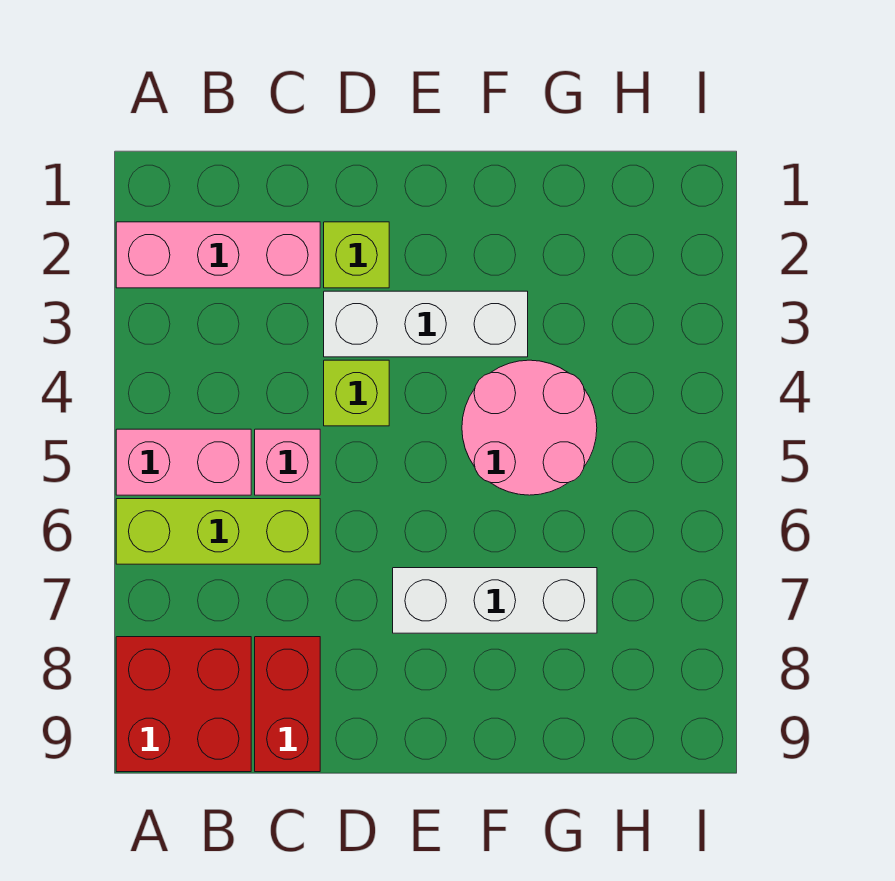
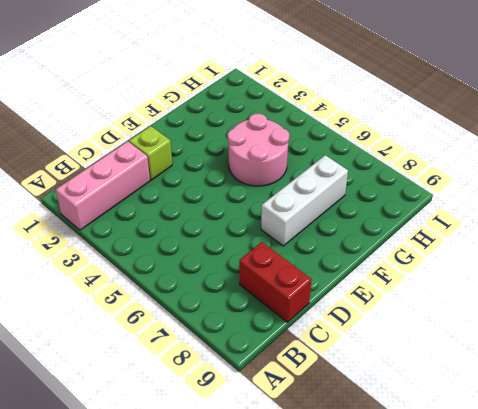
none -> pink brick A5:B5 level 1
none -> lime brick A6:C6 level 1

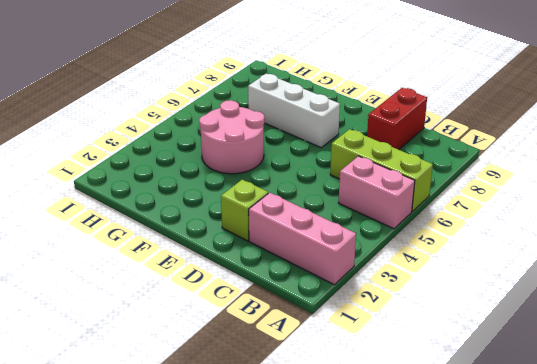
none -> red brick A8:B9 level 1
none -> pink brick C5 level 1

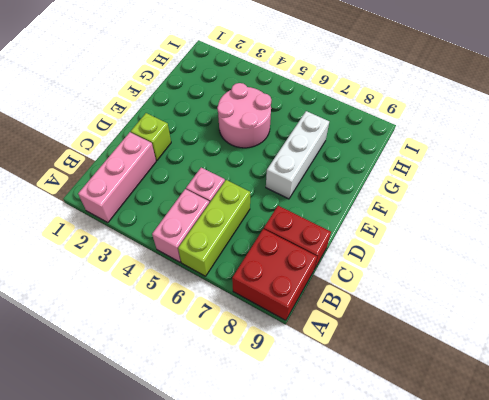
none -> white brick D3:F3 level 1
none -> lime brick D4 level 1

